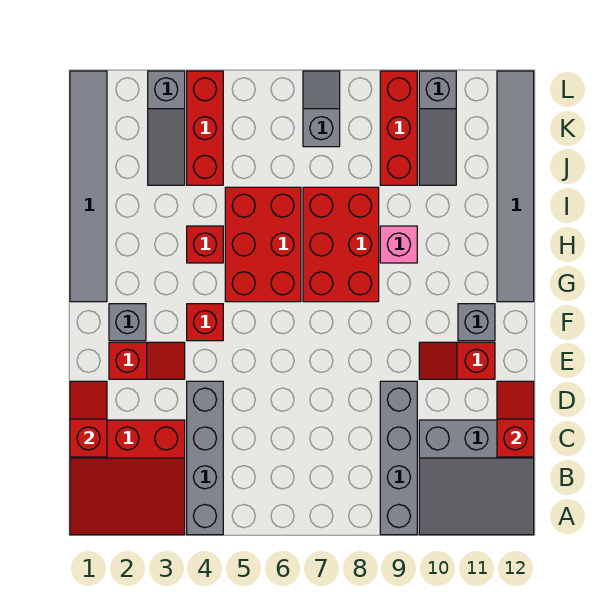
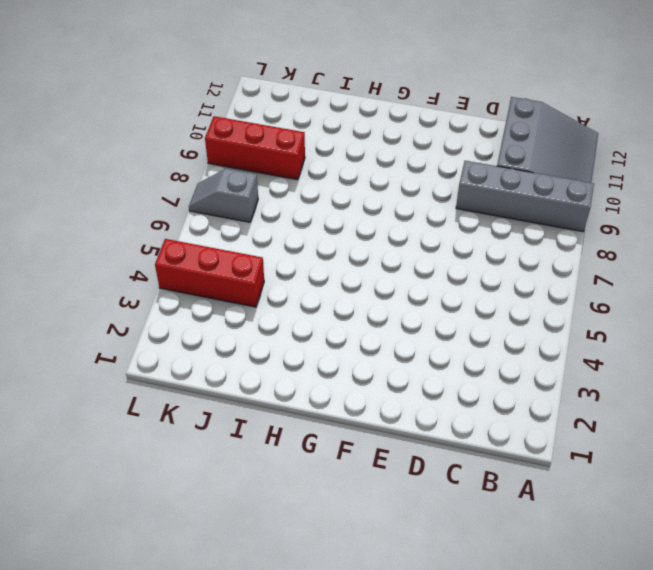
none -> red slope A1:C3 level 1 top C
none -> grey brick A4:D4 level 1
none -> red slope E2:E3 level 1 top 2

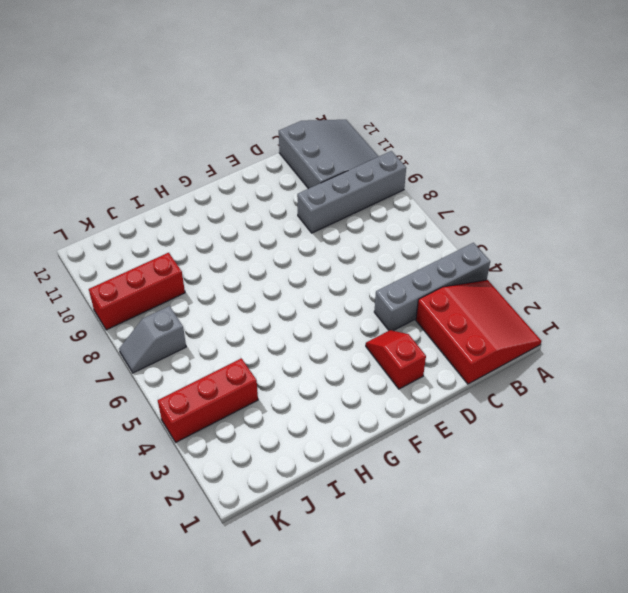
none -> red slope E10:E11 level 1 top 11
none -> grey brick F2 level 1
none -> red brick F4 level 1

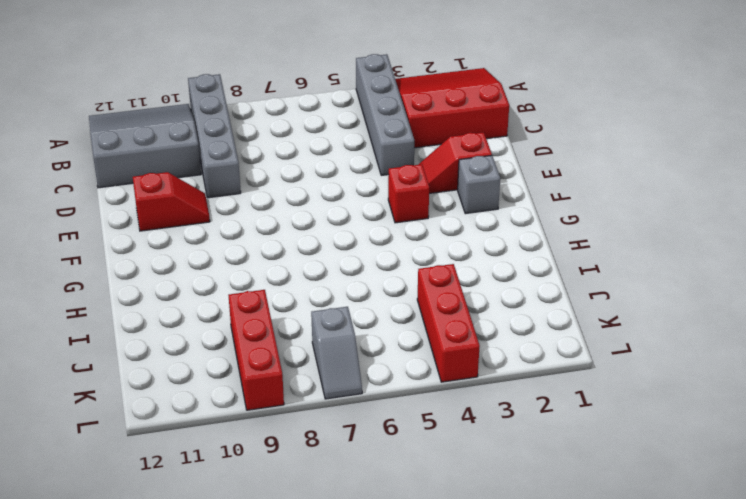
none -> grey brick F11 level 1
none -> grey tile G1:L1 level 1
none -> red brick G5:I6 level 1

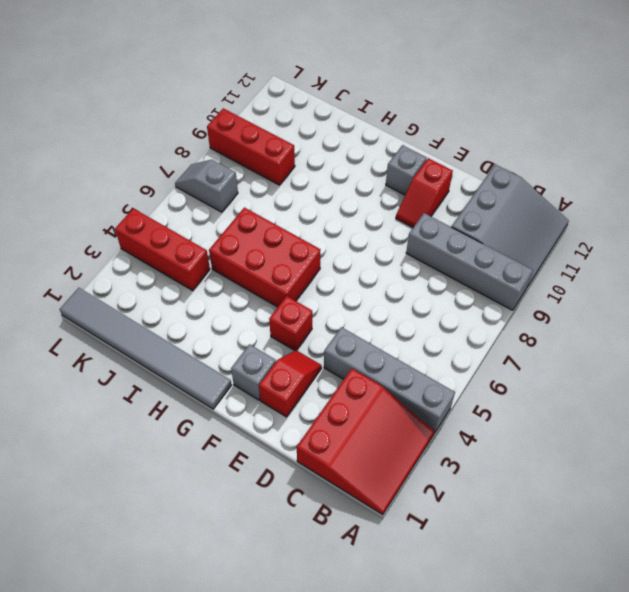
none -> red brick G7:I8 level 1
none -> grey tile G12:L12 level 1
none -> red brick H4 level 1

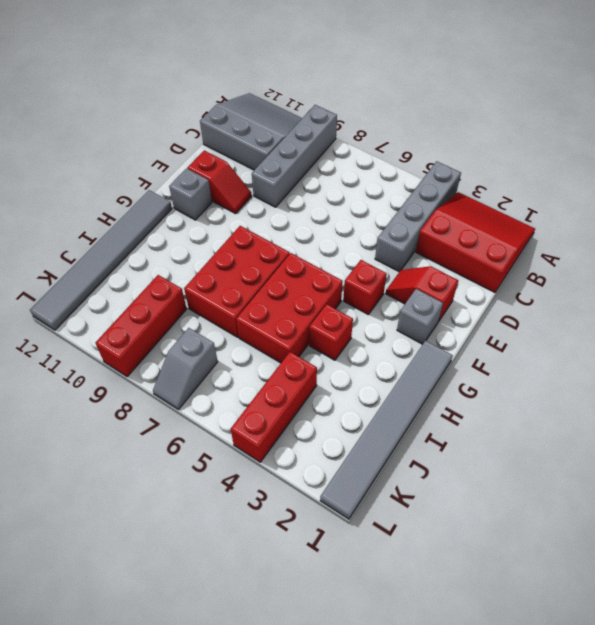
none -> pink brick H9 level 1
none -> grey slope J3:L3 level 1 top L
none -> grey slope J10:L10 level 1 top L

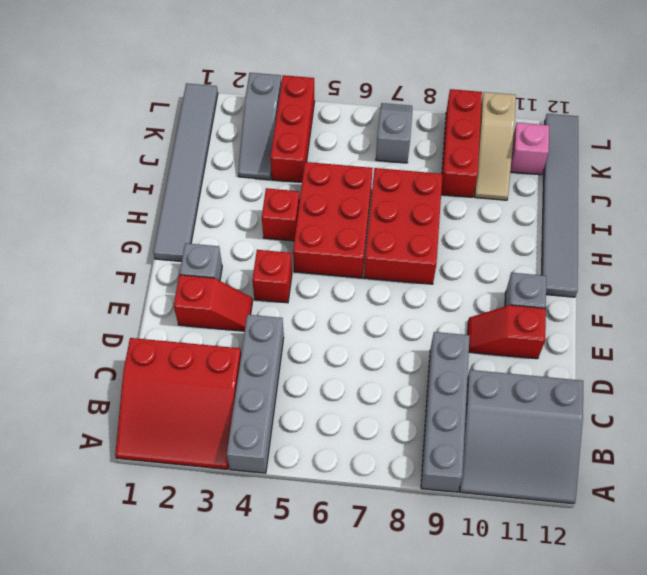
tan slope J10:L10 level 1 top L -> grey slope J10:L10 level 1 top L
pink brick K11 level 1 -> pink brick H9 level 1
none -> red slope C1:D1 level 2 top C
none -> red slope C12:D12 level 2 top C

